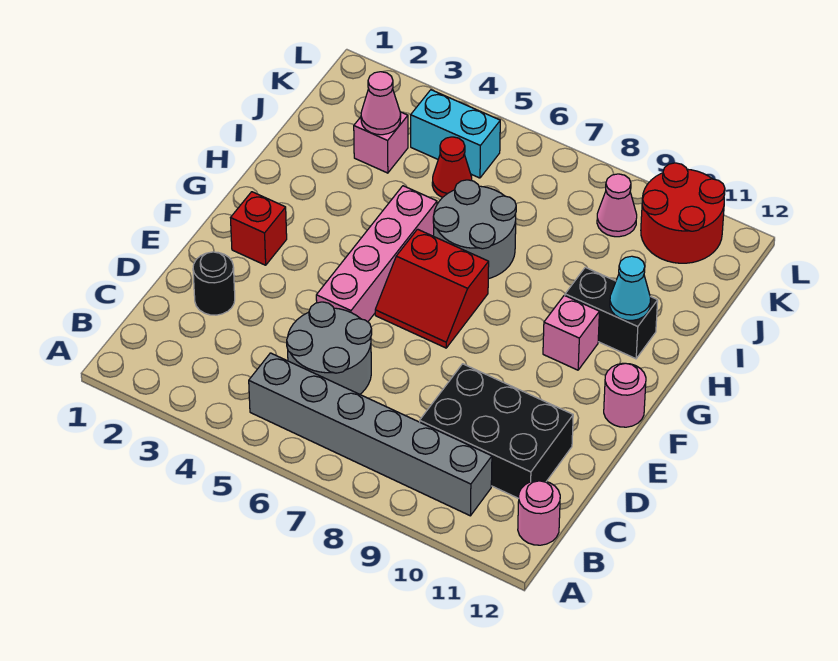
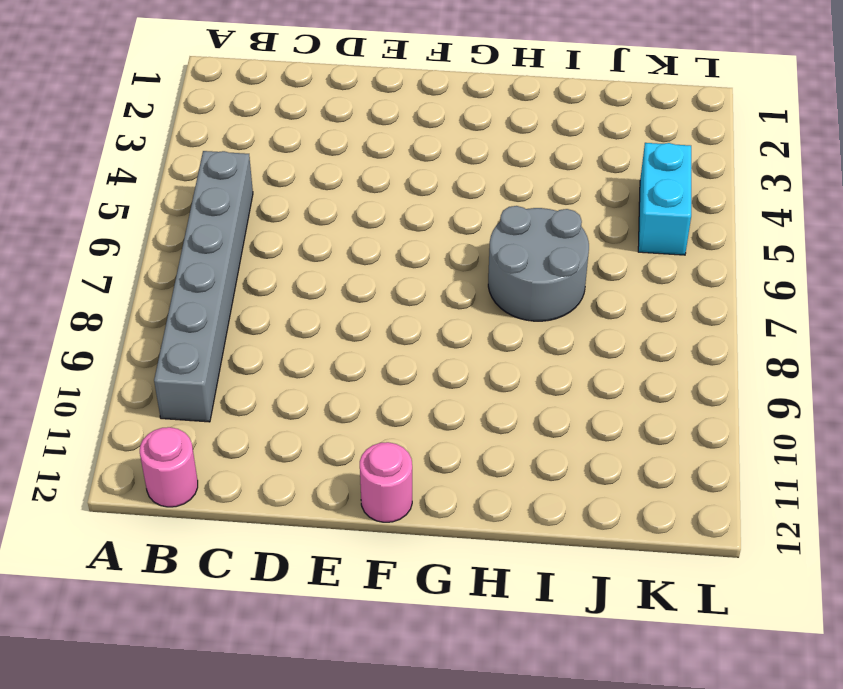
none -> grey round brick C5:D6 level 1
none -> black brick C9:D11 level 1
none -> black round brick D2 level 1

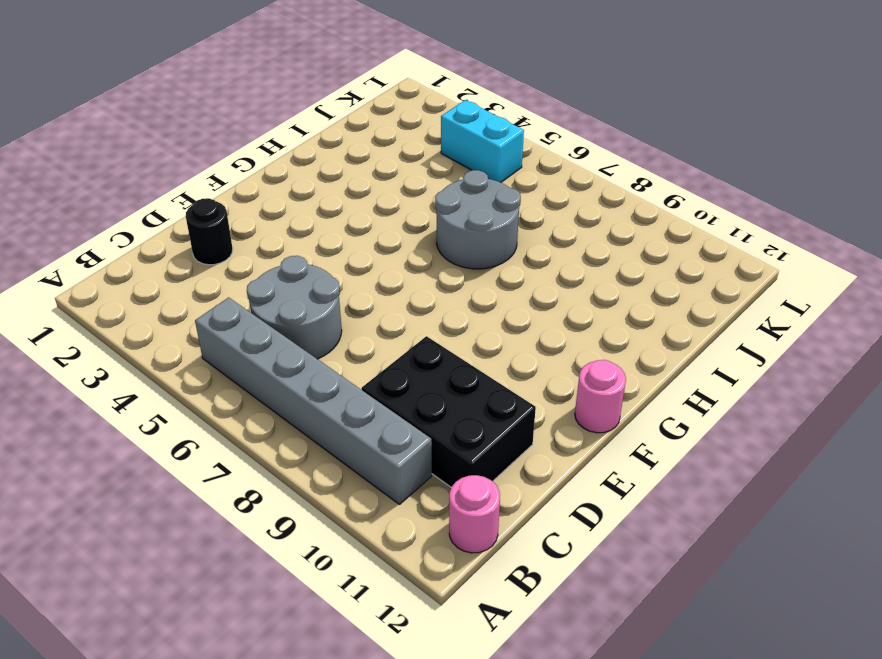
none -> pink brick E5:H5 level 1
none -> red brick F2 level 1
none -> red slope F6:G7 level 1 top G

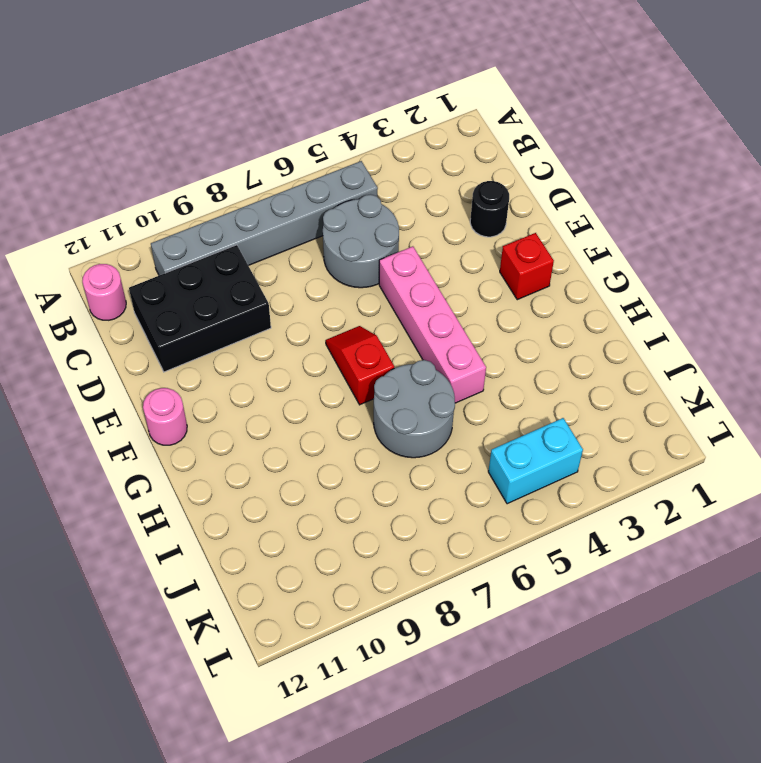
red slope F7:G7 level 1 top G -> red slope F6:G7 level 1 top G
none -> pink brick G10 level 1
none -> black brick H10:H11 level 1
none -> pink brick J3 level 1

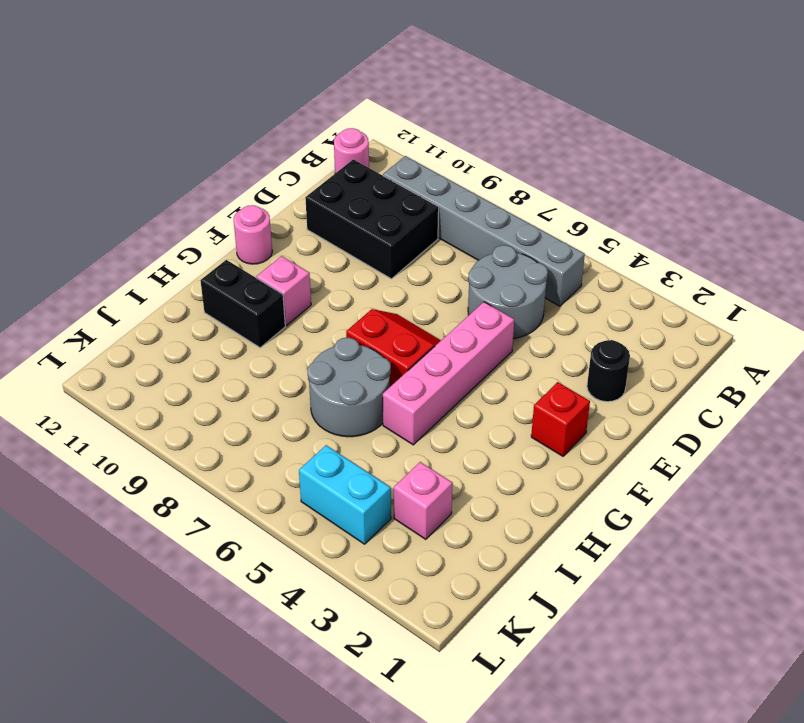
none -> red cone J5 level 1
none -> pink cone K9 level 1
none -> red round brick K10:L11 level 1

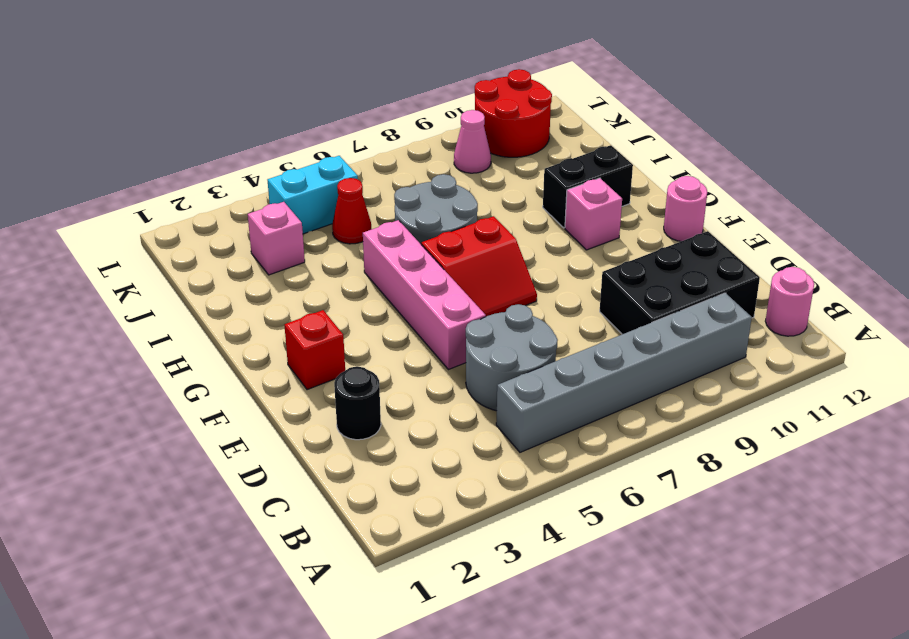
none -> cyan cone H11 level 2
none -> pink cone J3 level 2

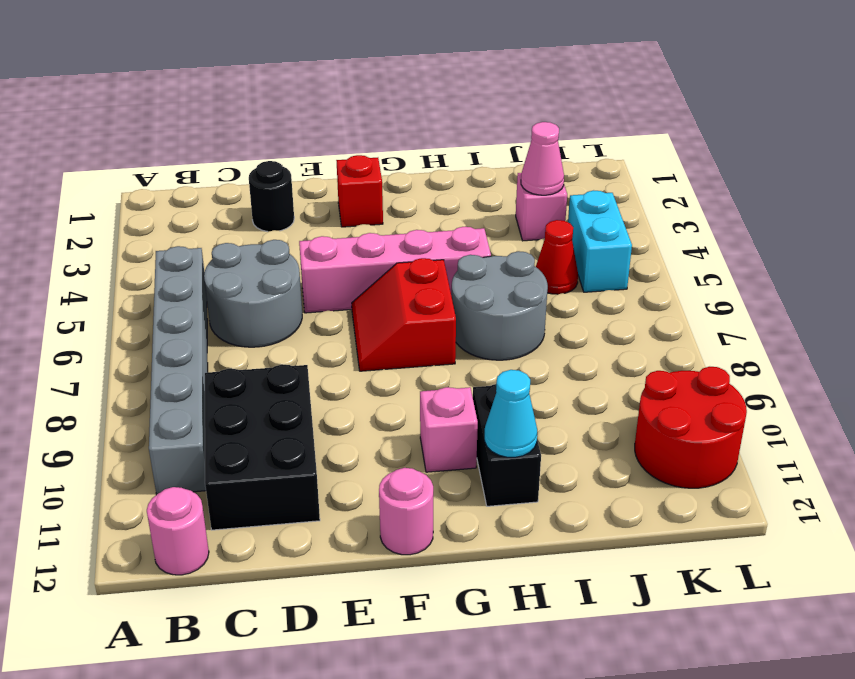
none -> pink cone K9 level 1

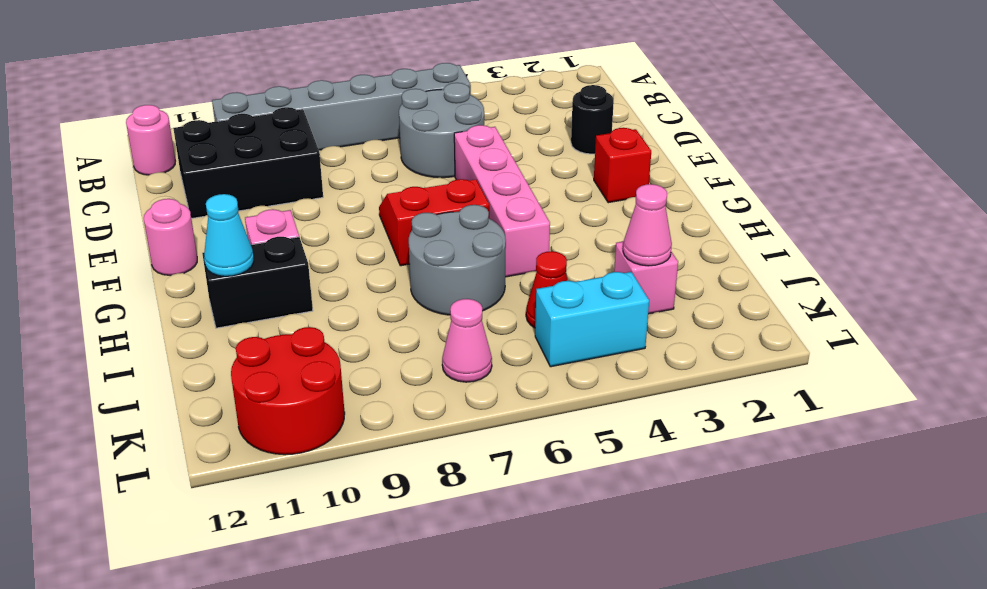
pink cone K7 level 1 -> pink cone K9 level 1

